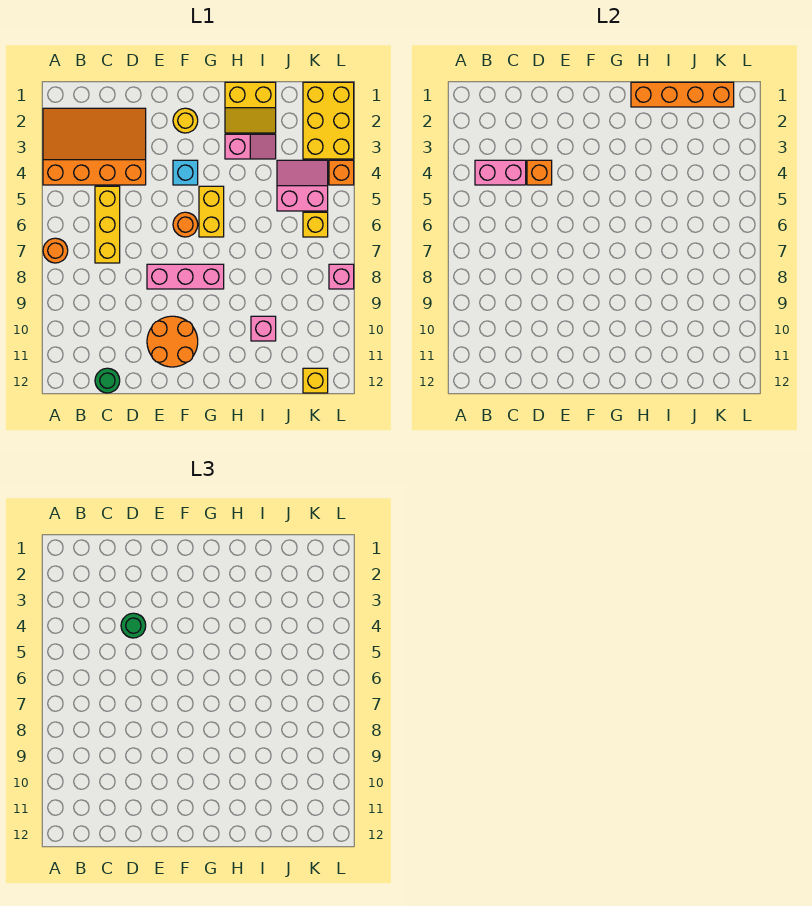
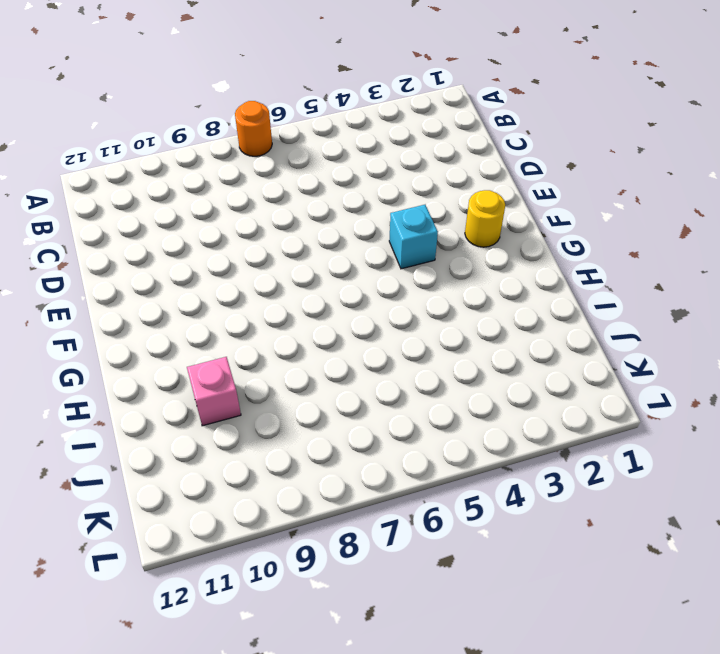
none -> orange slope A2:D4 level 1 top 4
none -> yellow brick C5:C7 level 1
none -> green round brick C12 level 1

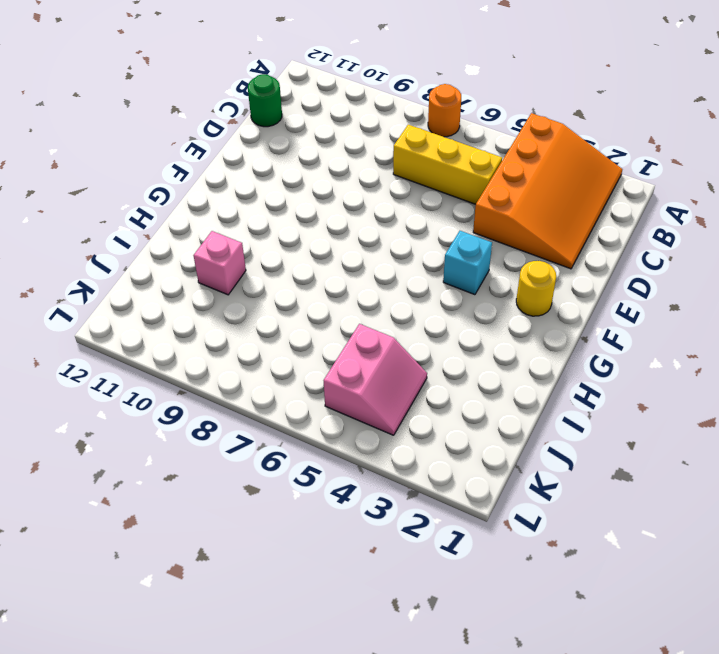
none -> pink brick E8:G8 level 1
none -> orange round brick E10:F11 level 1
none -> orange round brick F6 level 1

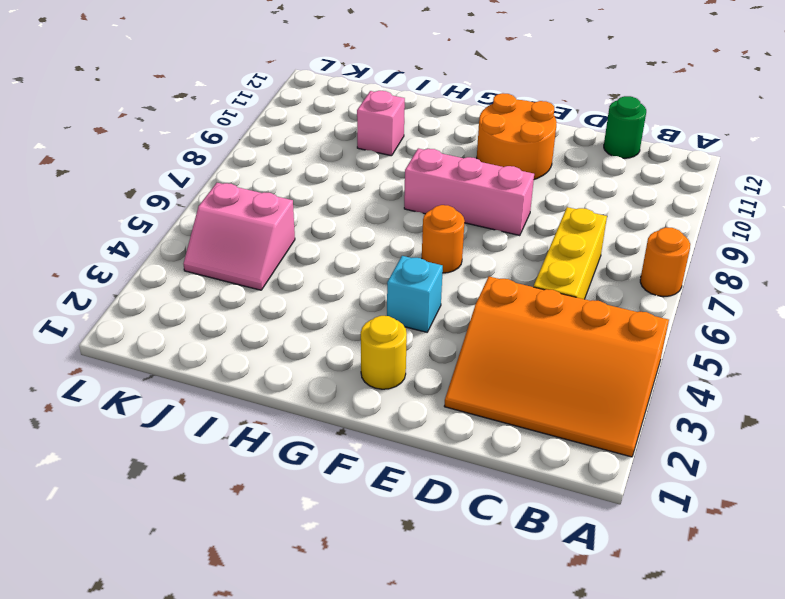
none -> yellow brick G5:G6 level 1
none -> yellow slope H1:I2 level 1 top 1
none -> pink slope H3:I3 level 1 top H

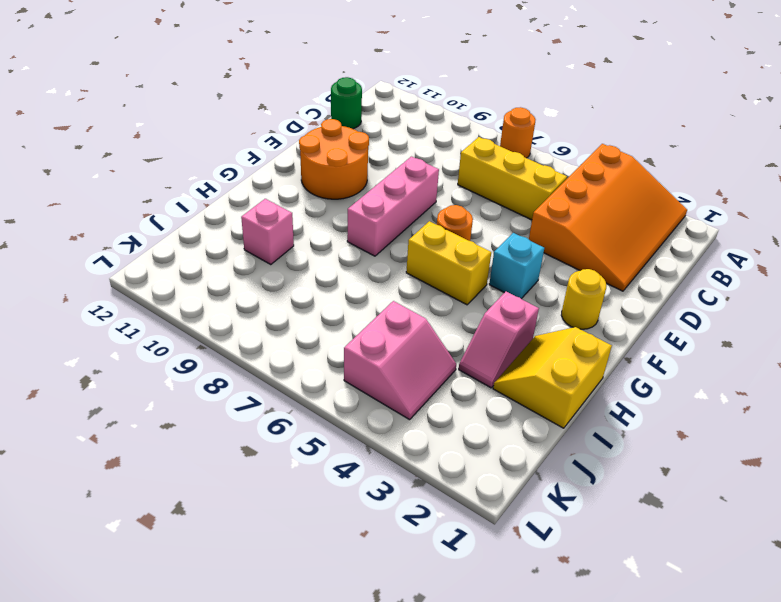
none -> yellow brick K1:L3 level 1
none -> yellow brick K6 level 1
none -> yellow brick K12 level 1

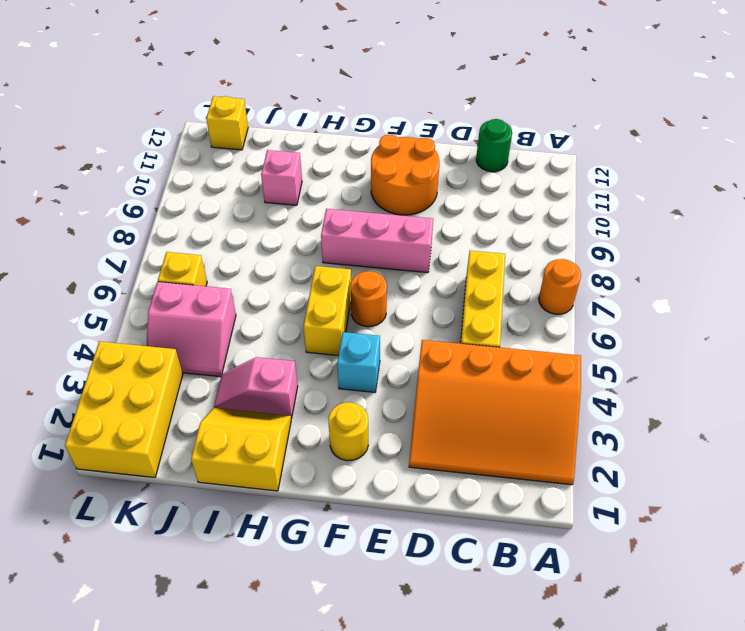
none -> orange brick L4 level 1
none -> pink brick L8 level 1
none -> pink brick B4:C4 level 2

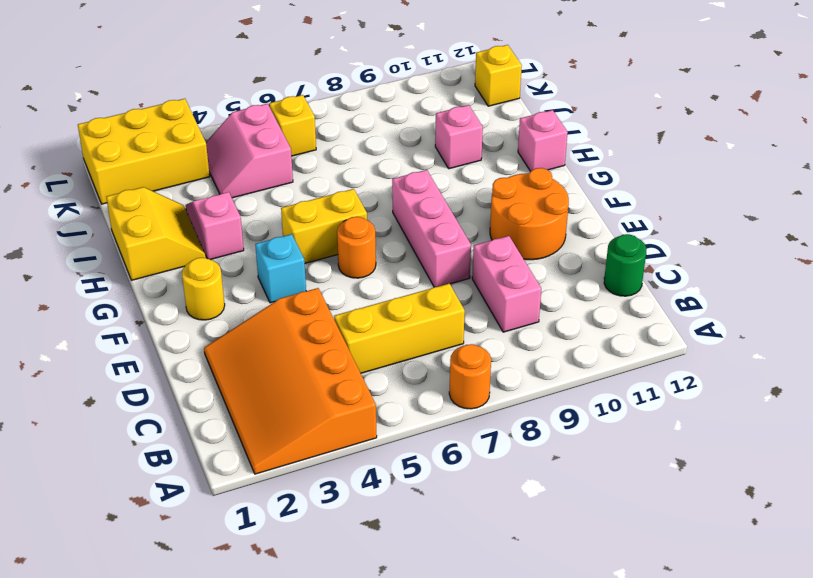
pink brick C9:D9 level 1 -> pink brick B4:C4 level 2
pink brick H12 level 1 -> pink brick L8 level 1
none -> orange brick L4 level 1
none -> orange brick D4 level 2
none -> orange brick H1:K1 level 2

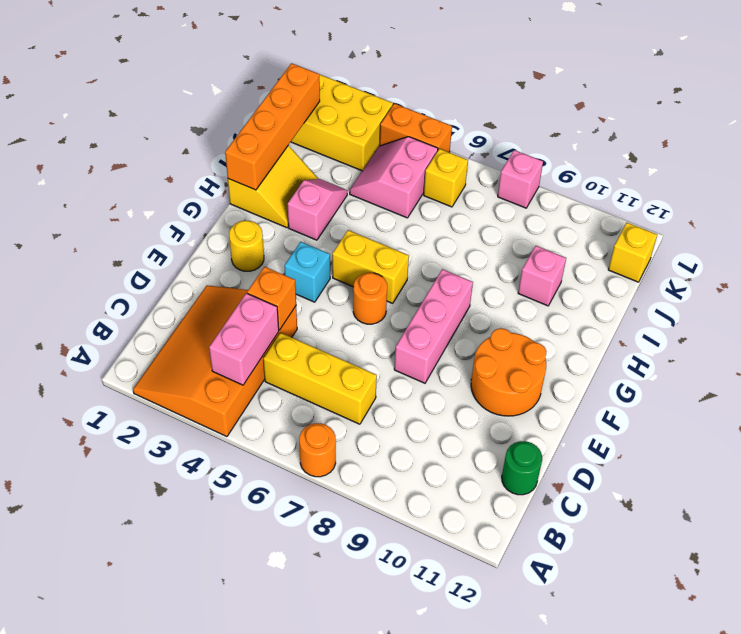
orange brick L4:L5 level 1 -> orange brick L4 level 1
none -> green round brick D4 level 3

